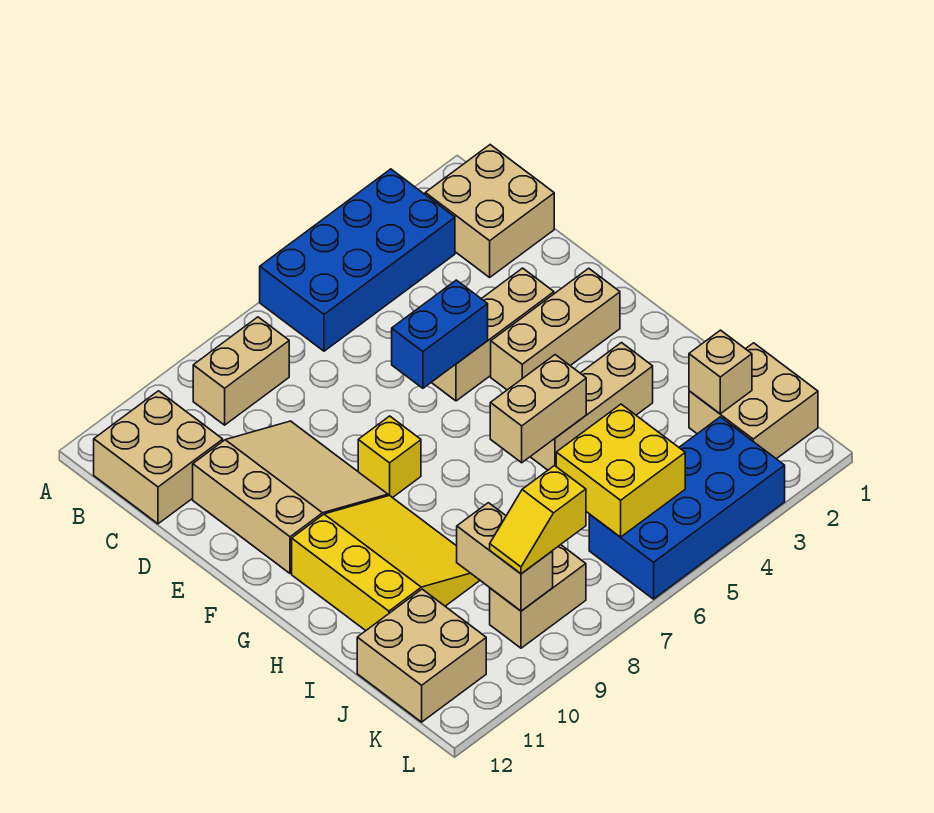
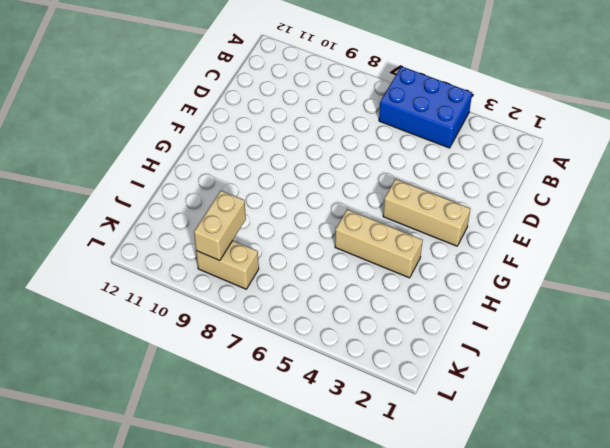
blue brick A4:B6 level 1 -> blue brick A3:B6 level 1
none -> tan brick B1:C2 level 1
none -> tan brick B8:B9 level 1
none -> tan brick B11:C12 level 1

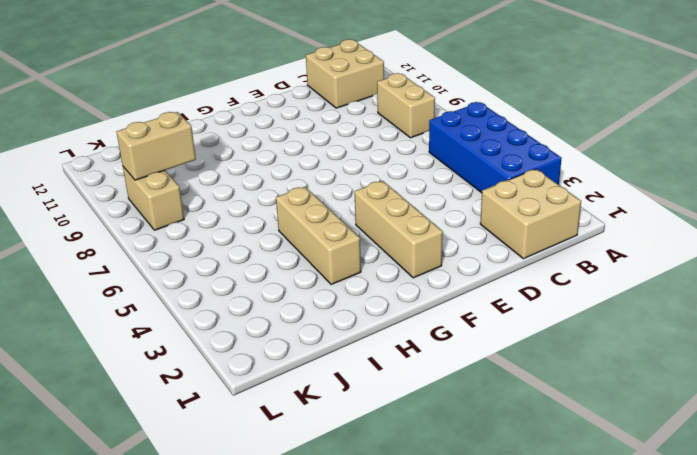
none -> tan slope D9:F11 level 1 top 11
none -> tan brick E3:E5 level 1
none -> yellow brick F8 level 1

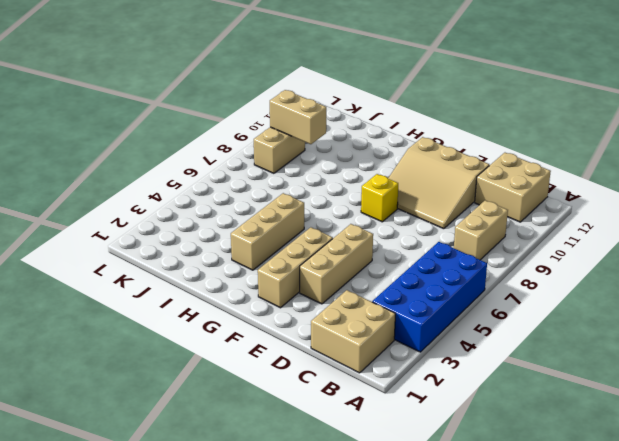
none -> yellow slope G9:I11 level 1 top 11
none -> tan brick J1:K2 level 1
none -> tan brick J11:K12 level 1

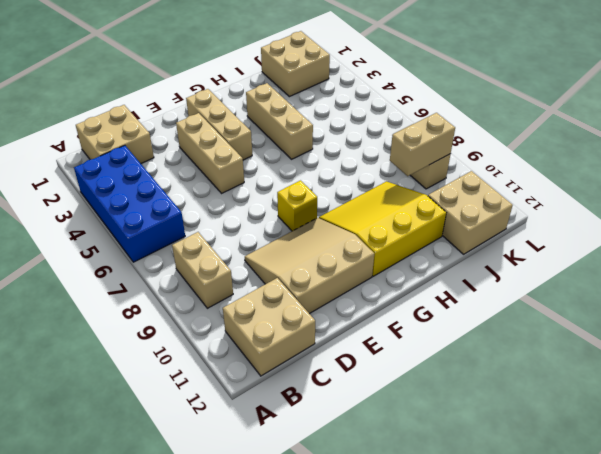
none -> blue brick K3:L6 level 1
none -> blue brick E5:E6 level 2
none -> tan brick H5:H6 level 2

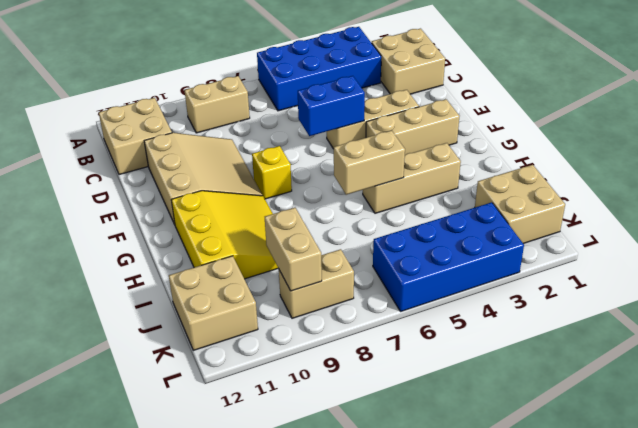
none -> tan brick J2 level 2
none -> yellow brick J5:K6 level 2
none -> yellow slope K8:K9 level 3 top 8

